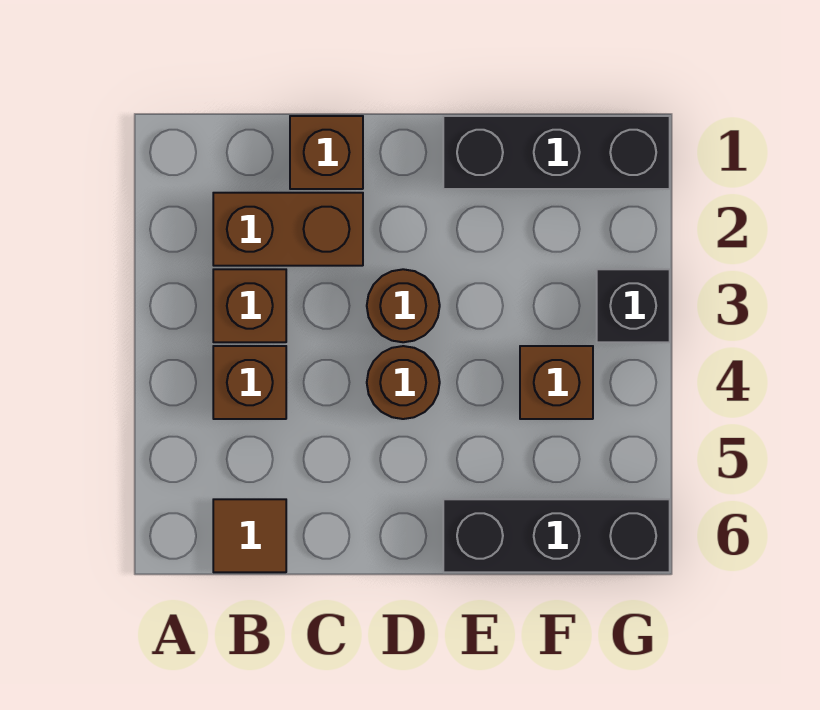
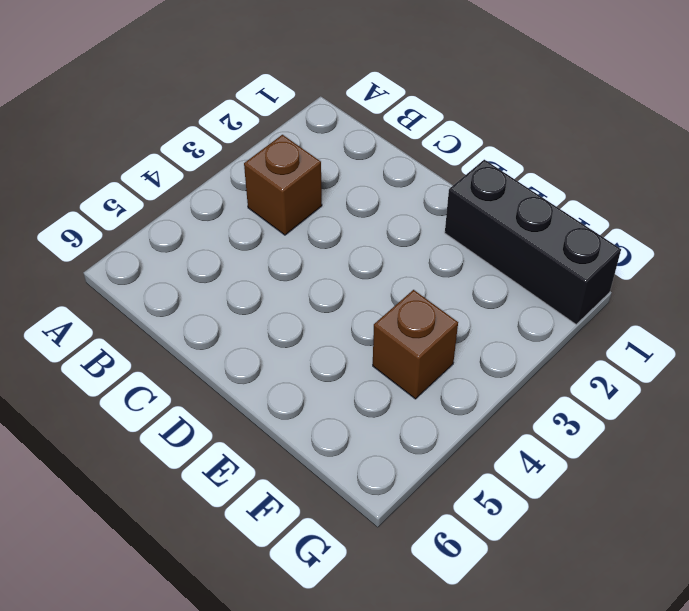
none -> brown brick B2:C2 level 1
none -> brown brick B4 level 1

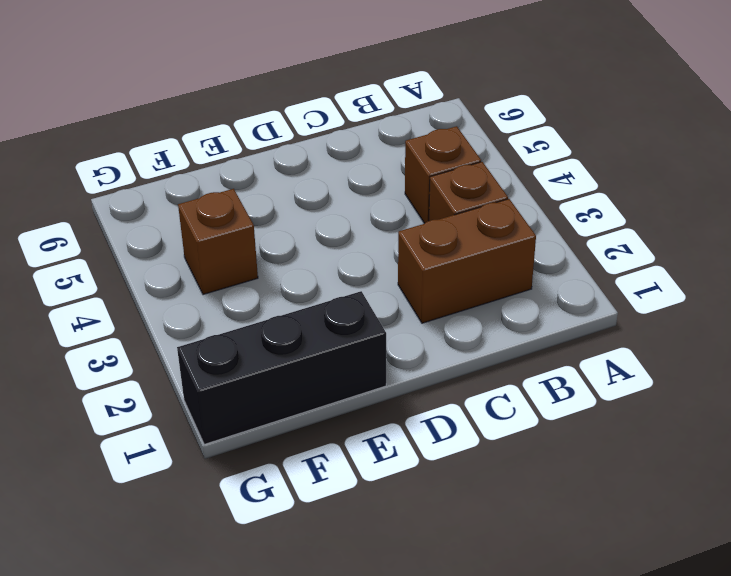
none -> brown tile B6 level 1
none -> brown brick C1 level 1

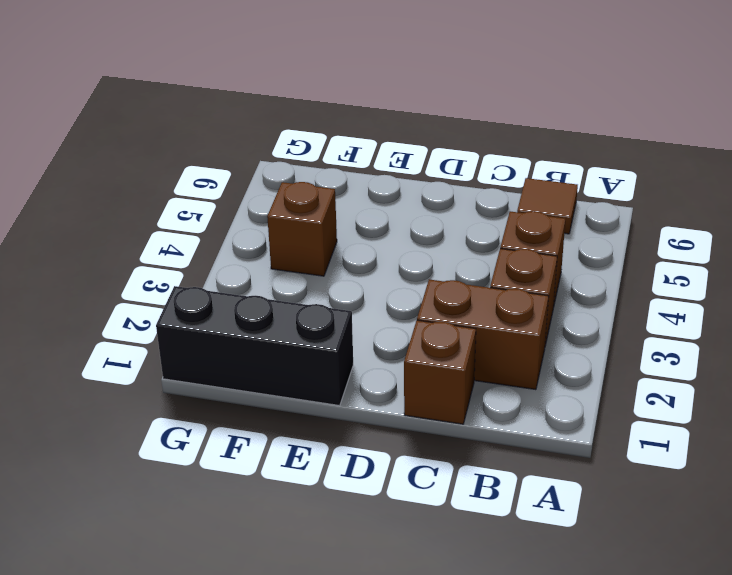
none -> brown round brick D3 level 1
none -> brown round brick D4 level 1

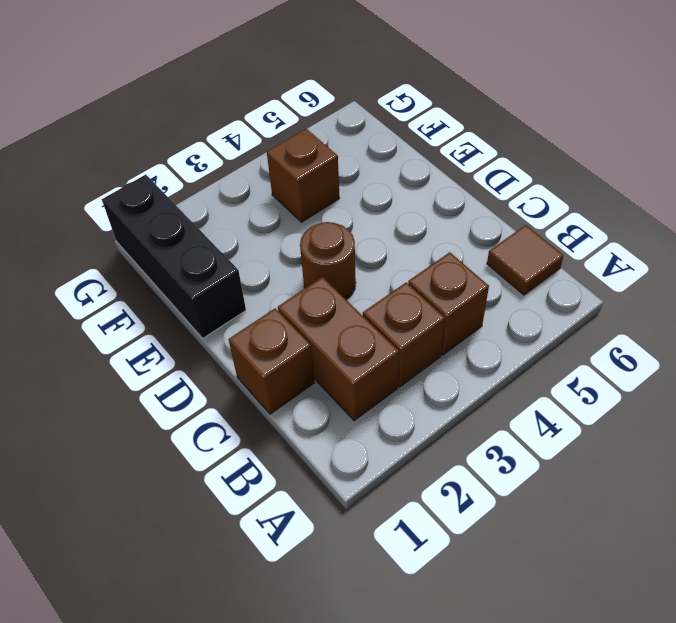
none -> brown round brick D4 level 1
none -> black brick E6:G6 level 1

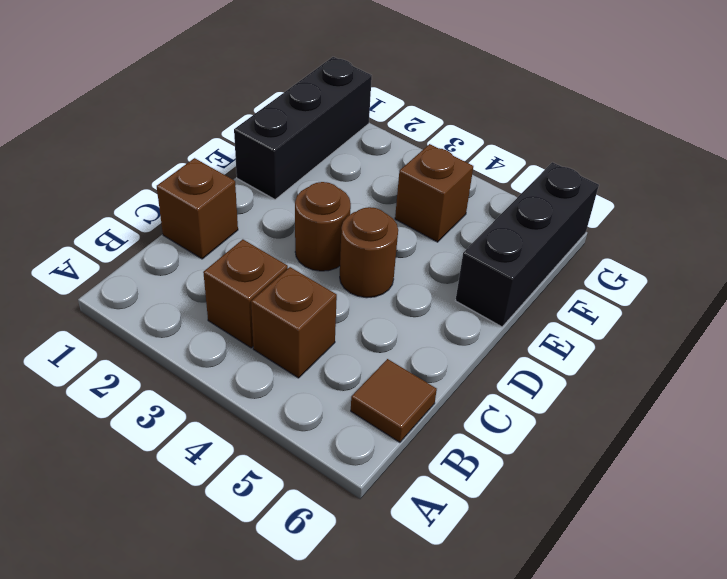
none -> brown brick B2:C2 level 1
none -> black brick G3 level 1

